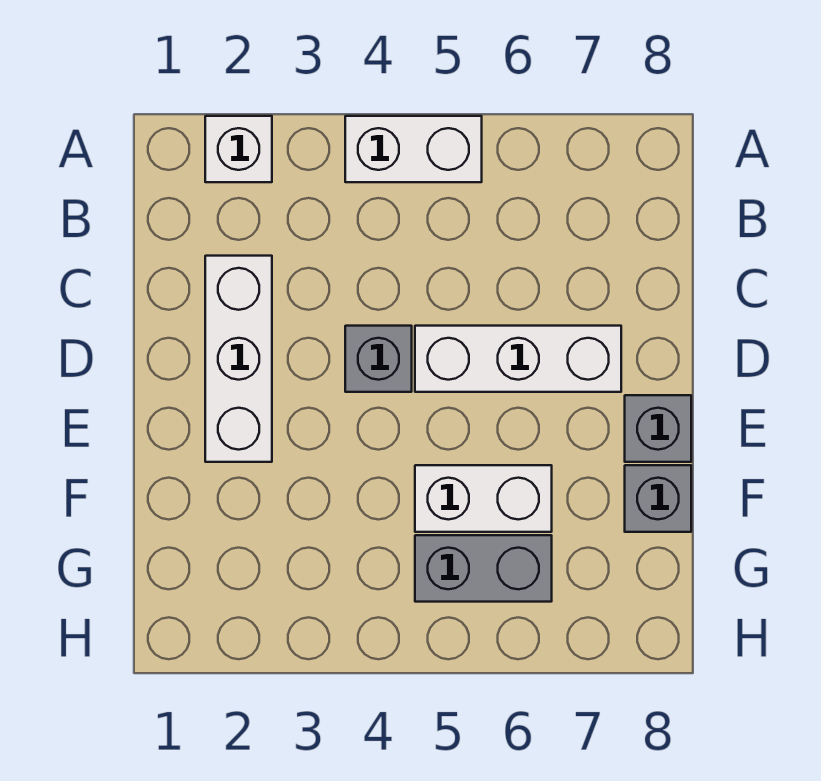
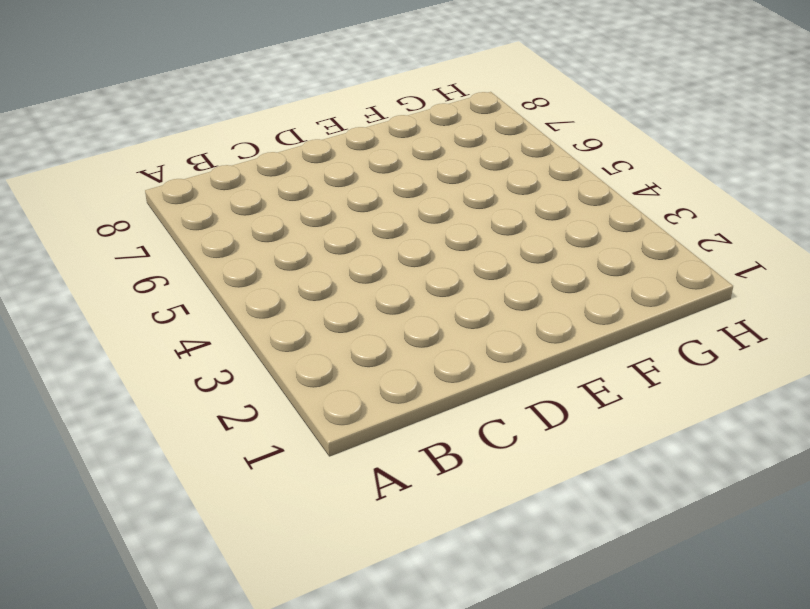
none -> white brick A2 level 1
none -> white brick A4:A5 level 1

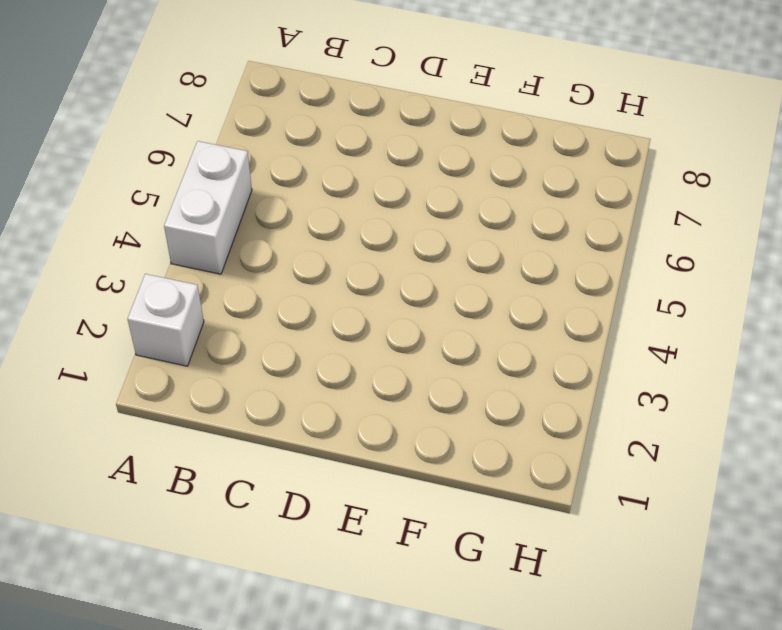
none -> white brick C2:E2 level 1
none -> grey brick D4 level 1

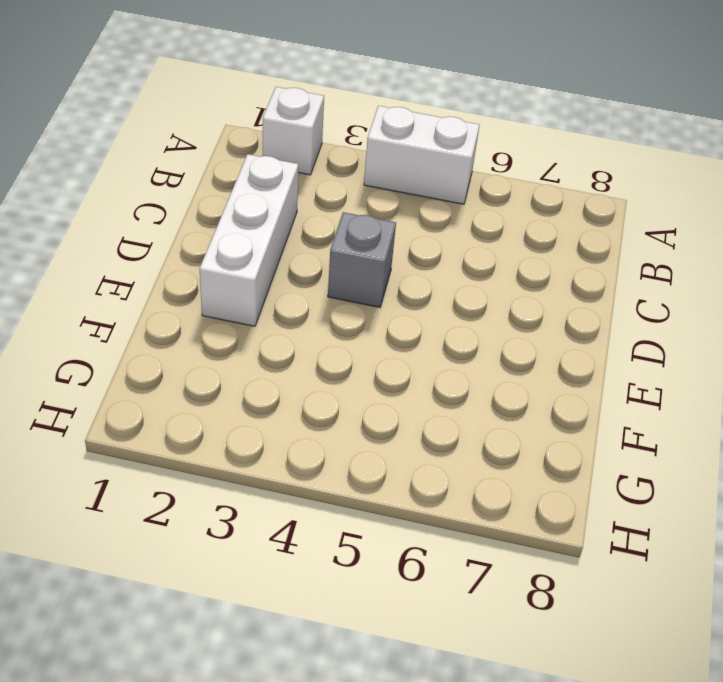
none -> white brick D5:D7 level 1
none -> grey brick E8 level 1

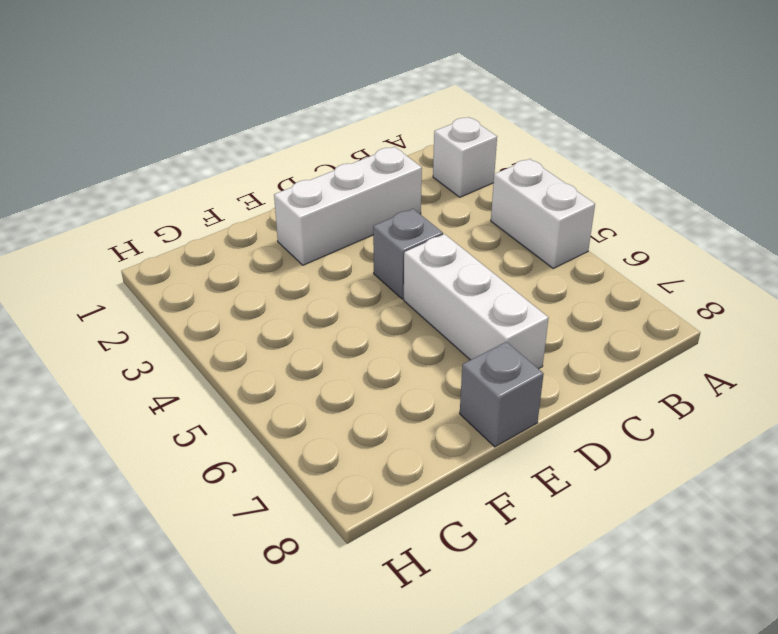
none -> white brick F5:F6 level 1
none -> grey brick F8 level 1

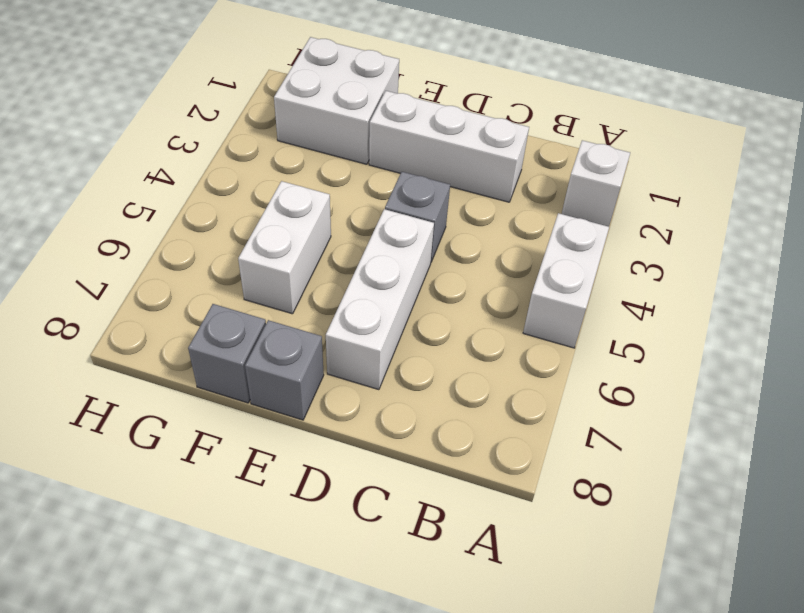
white brick F1:G2 level 1 -> none
none -> grey brick G5:G6 level 1

